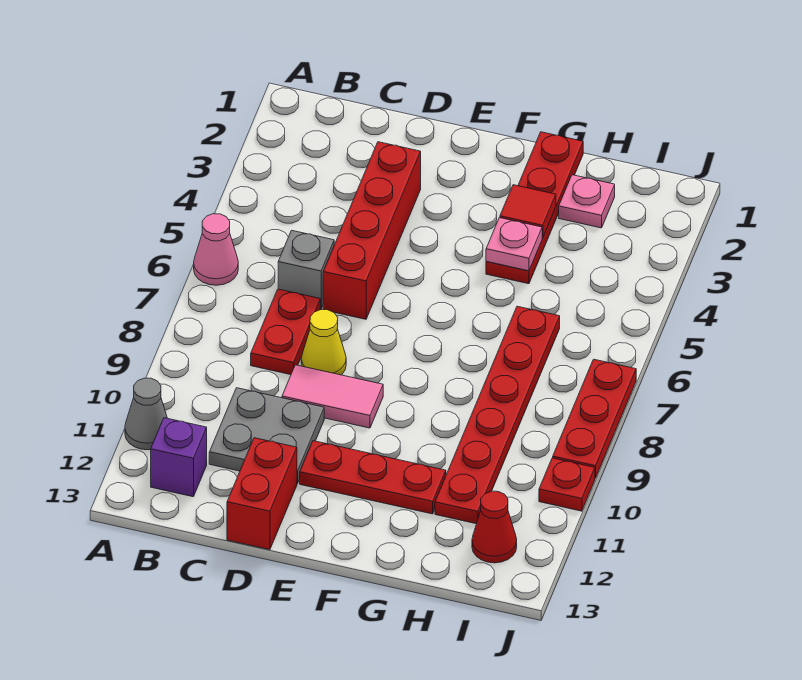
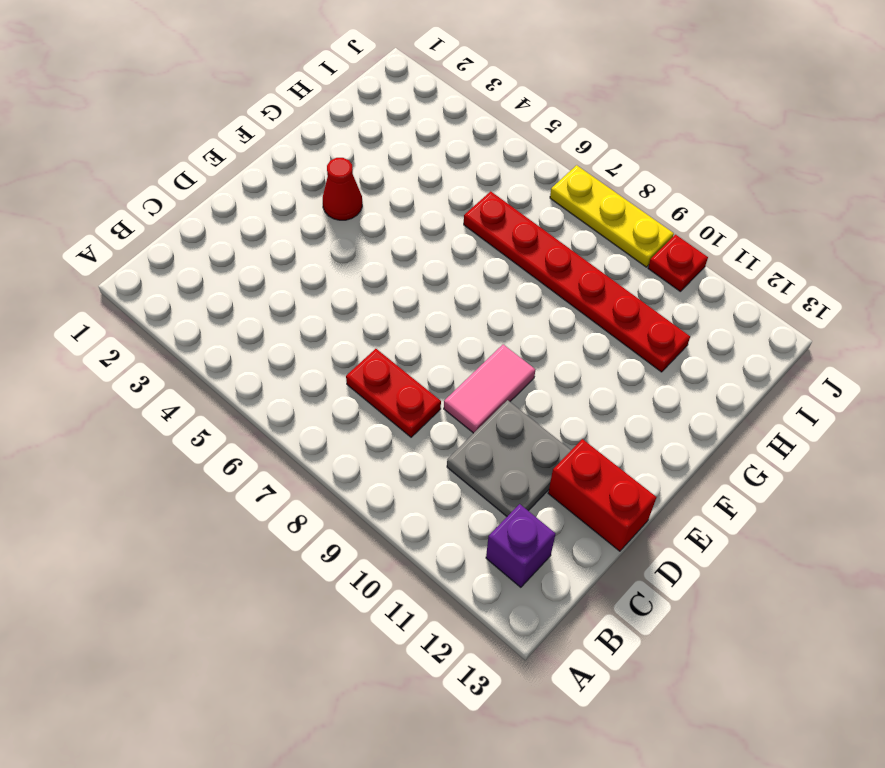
red cone F3 level 1 -> red cone I12 level 1
yellow plate J7:J9 level 1 -> red plate J7:J9 level 1
none -> pink cone A6 level 1
none -> grey cone A11 level 1
none -> grey brick C6 level 1

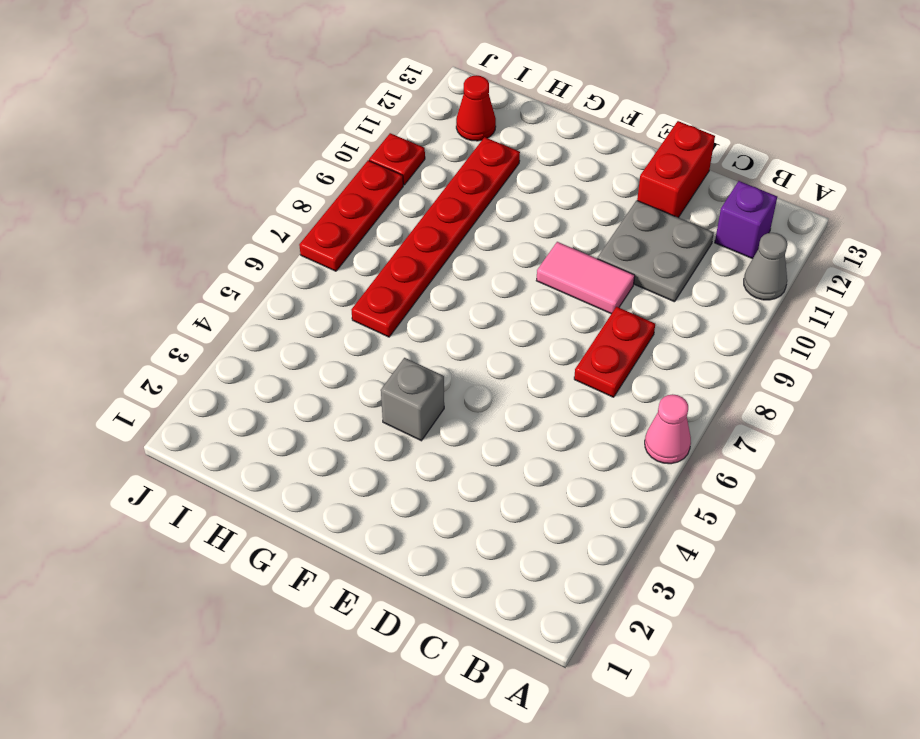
grey brick F4 level 1 -> grey brick C6 level 1
none -> red brick D3:D6 level 1
none -> yellow cone D8 level 1
none -> red plate E11:G11 level 1

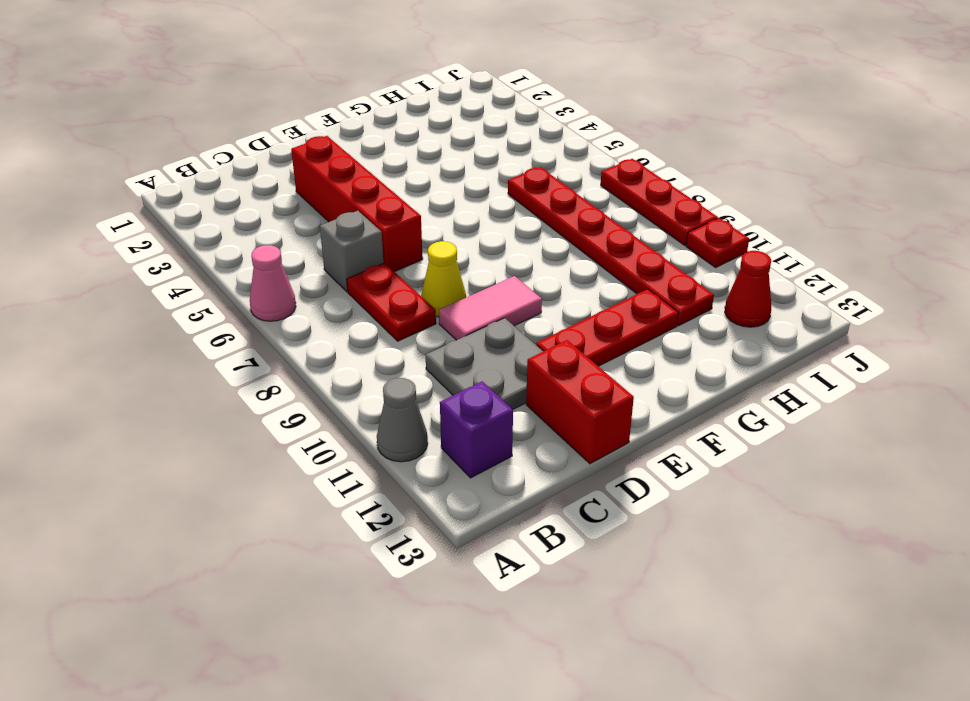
none -> red plate G1:G4 level 1
none -> pink plate H2 level 1
none -> red tile G3 level 2

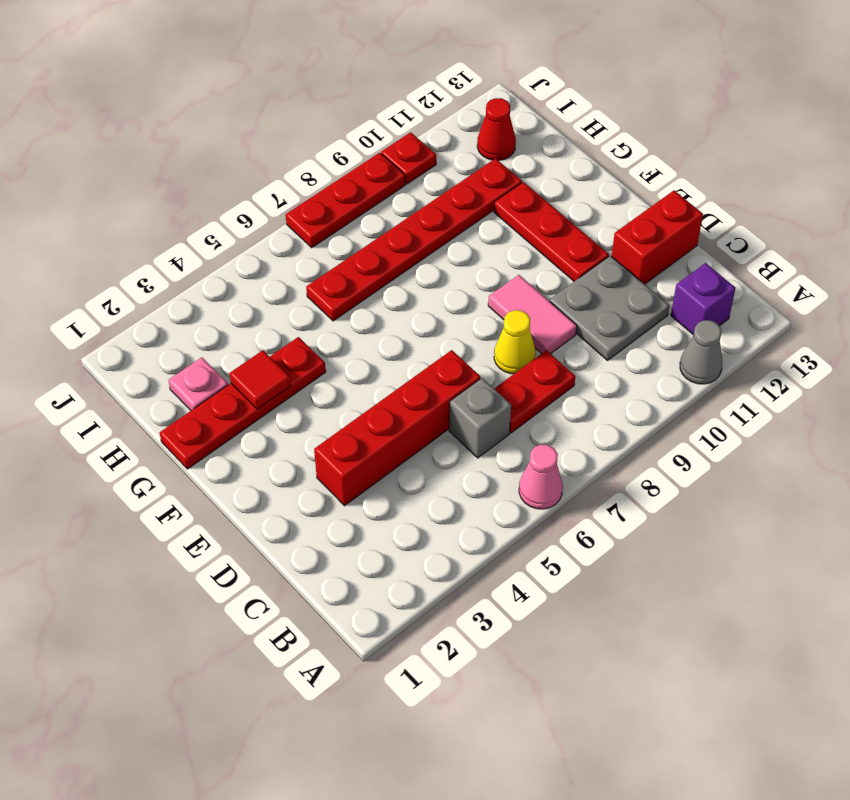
none -> pink plate G4 level 2

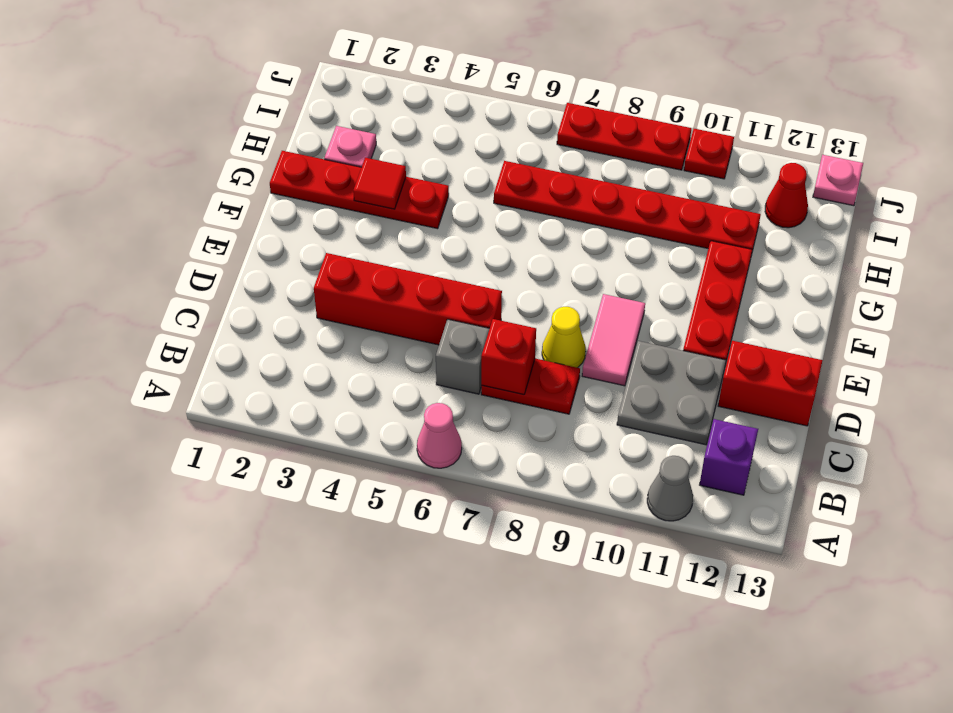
red brick C7 level 2 -> none
pink plate J13 level 1 -> pink plate G4 level 2

